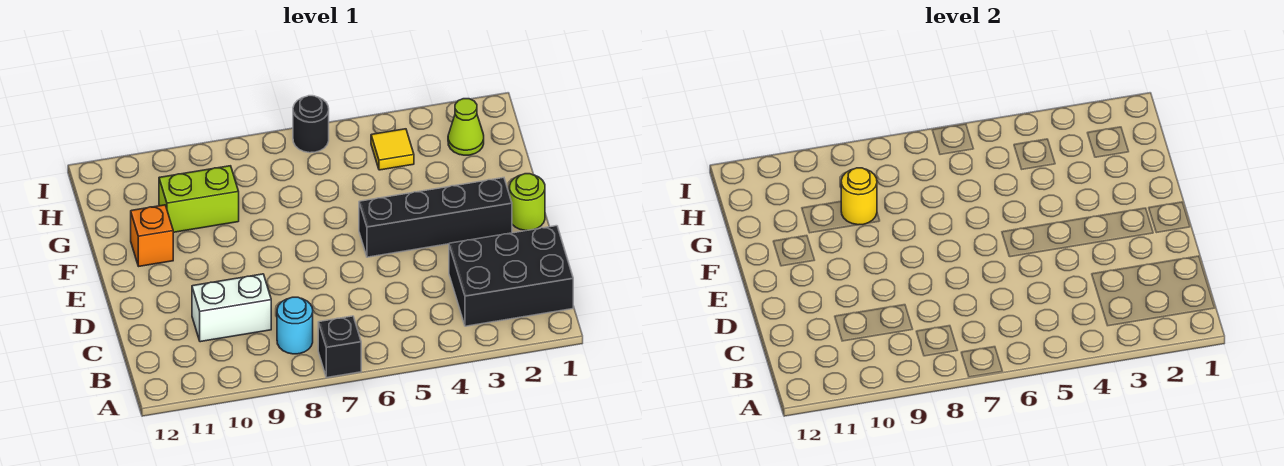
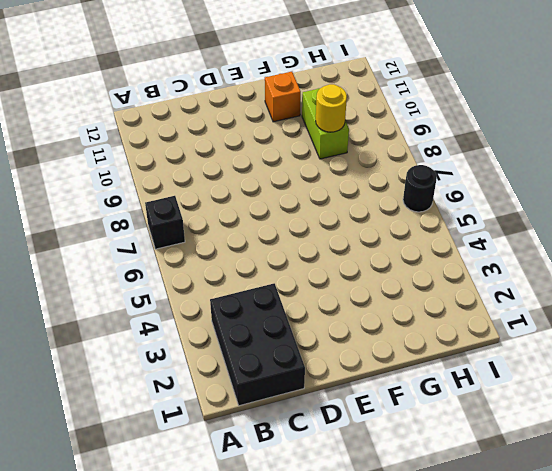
none -> cyan round brick B8 level 1
none -> white brick C9:C10 level 1
none -> lime round brick E1 level 1

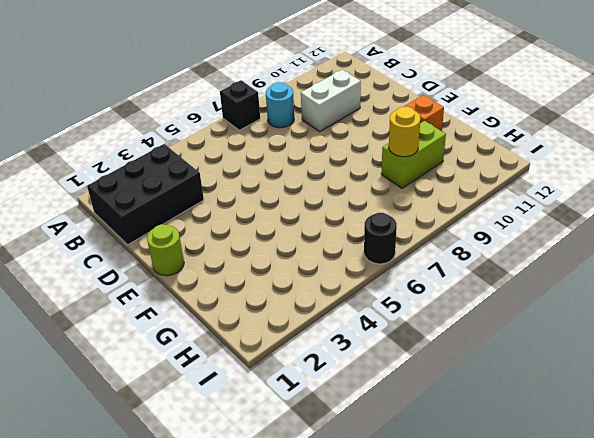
none -> black brick E2:E5 level 1
none -> lime cone H2 level 1
none -> yellow tile H4 level 1

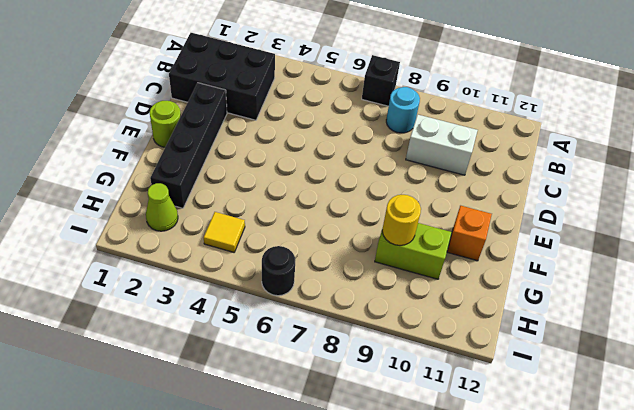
black brick D2:G2 level 1 -> black brick E2:E5 level 1

